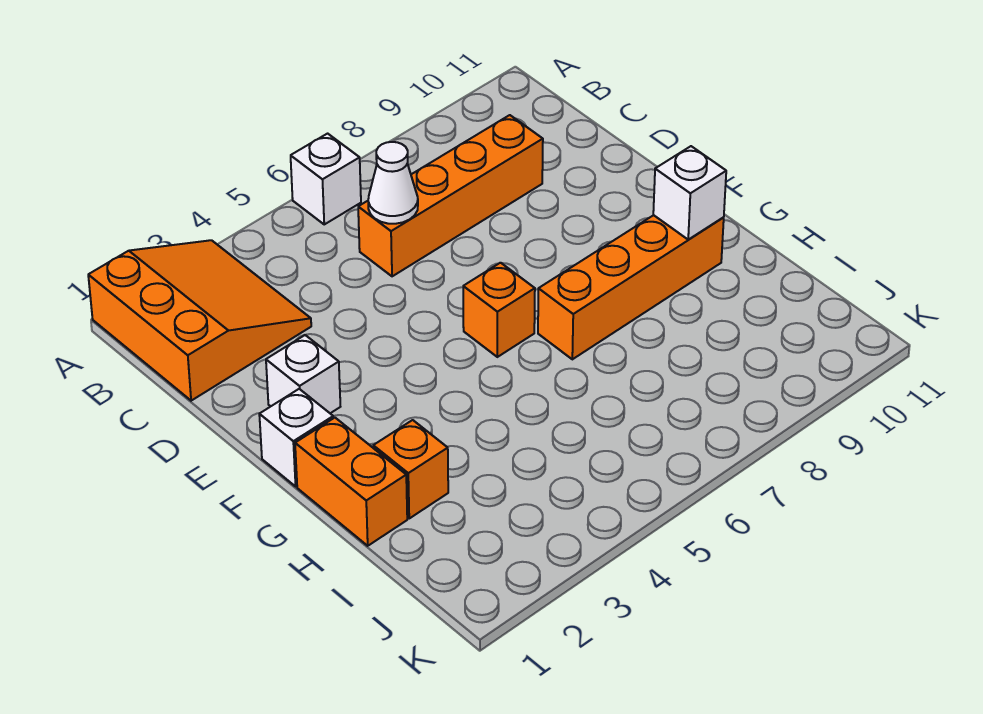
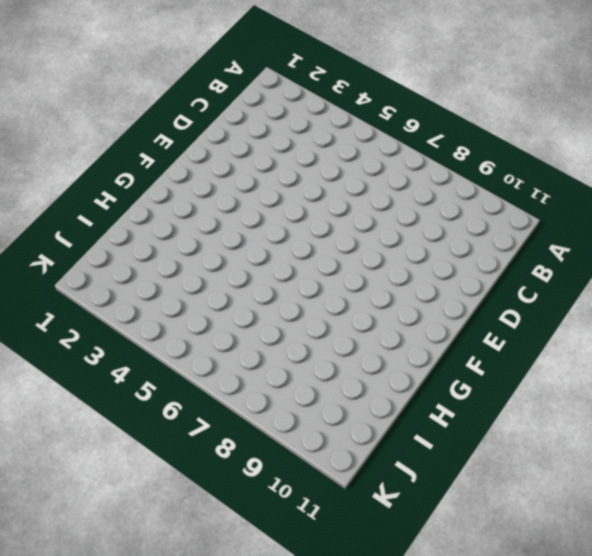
none -> orange slope A1:C3 level 1 top 1
none -> white brick A6 level 1

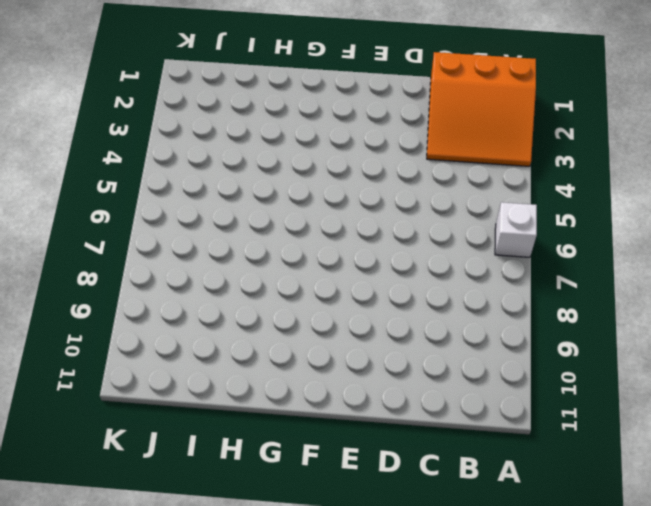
none -> orange brick C6:C9 level 1
none -> white brick E2 level 1

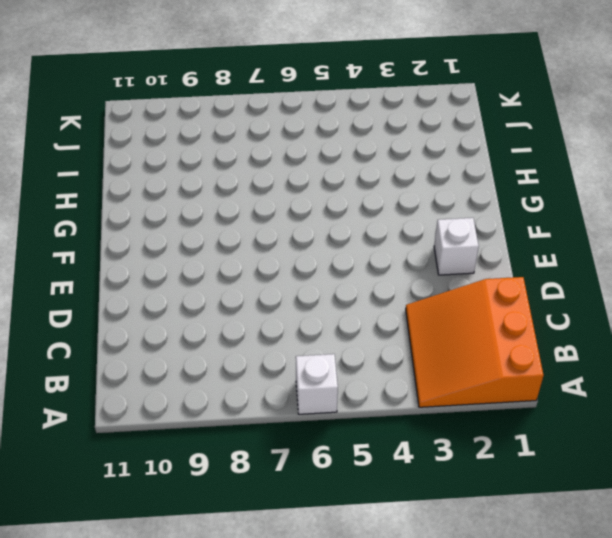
none -> orange brick C6:C9 level 1
none -> white brick F1 level 1

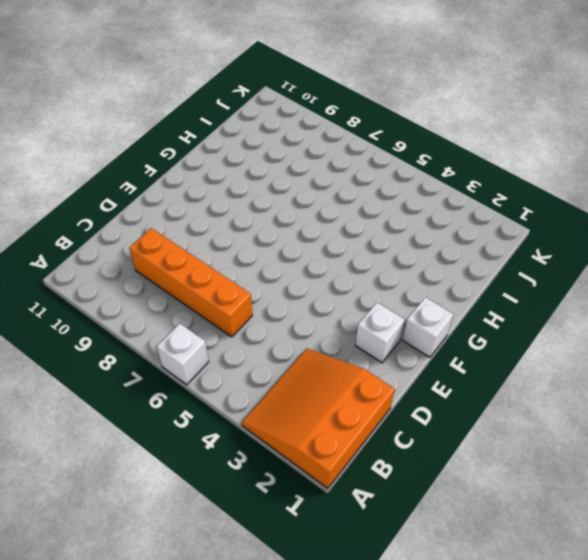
none -> orange brick F6 level 1
none -> orange brick G1:H1 level 1

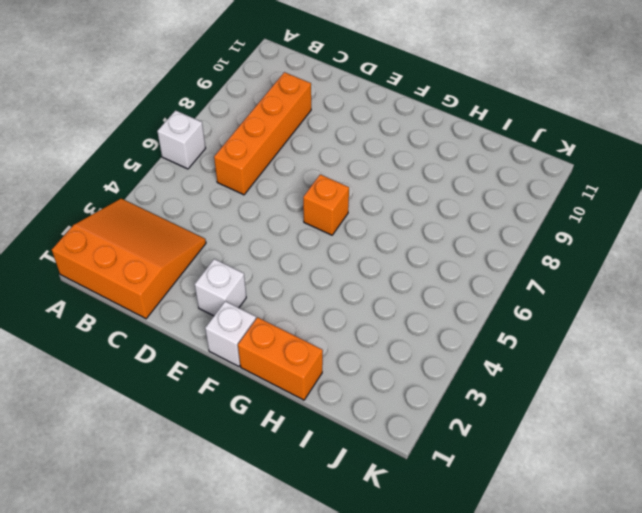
none -> orange brick G7:G10 level 1
none -> orange brick H2 level 1

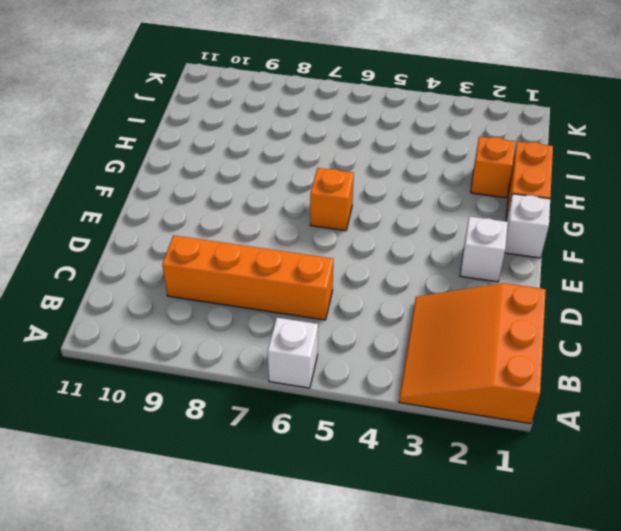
none -> orange brick G7:G10 level 1
none -> white cone C6 level 2

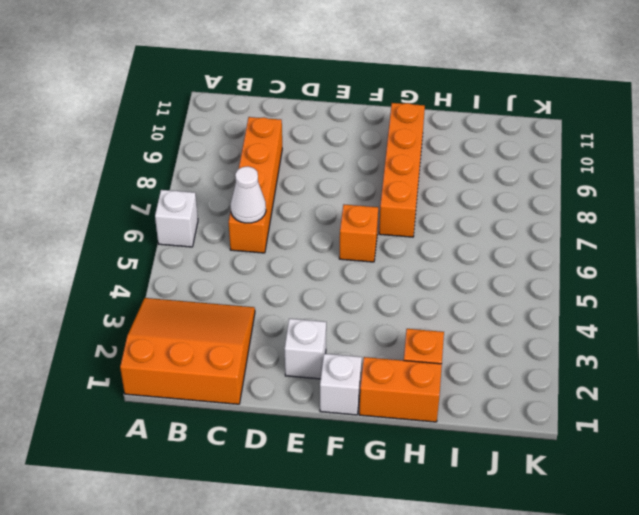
none -> white brick G10 level 2

